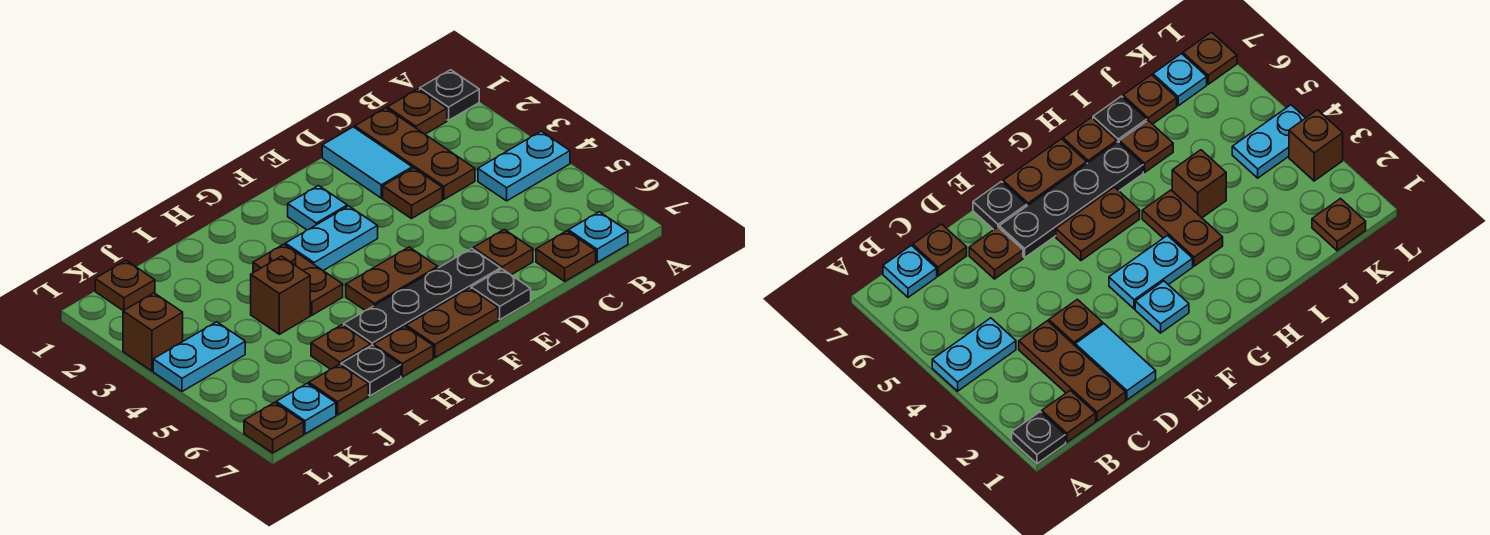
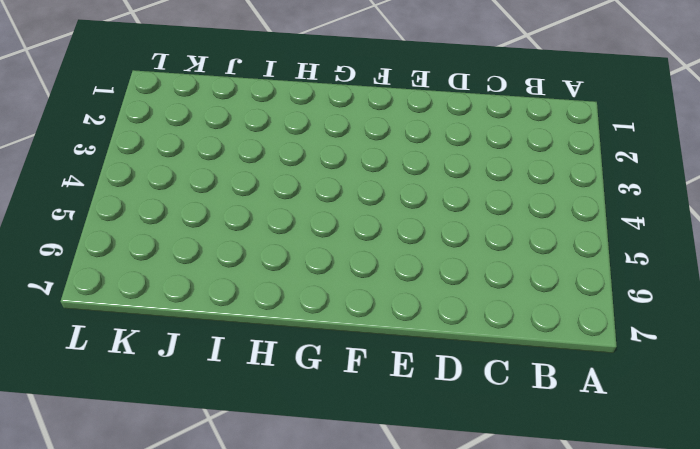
none -> black plate A1 level 1
none -> cyan plate A4:B4 level 1
none -> brown plate B1 level 1

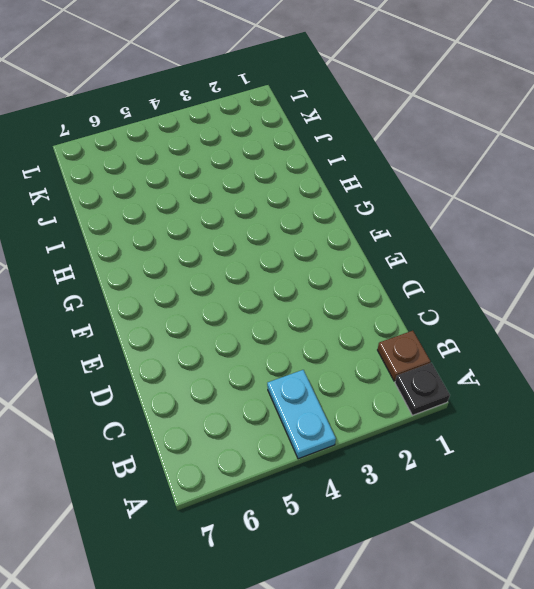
none -> cyan plate B7 level 1
none -> brown plate C1:C3 level 1
none -> brown plate C7 level 1

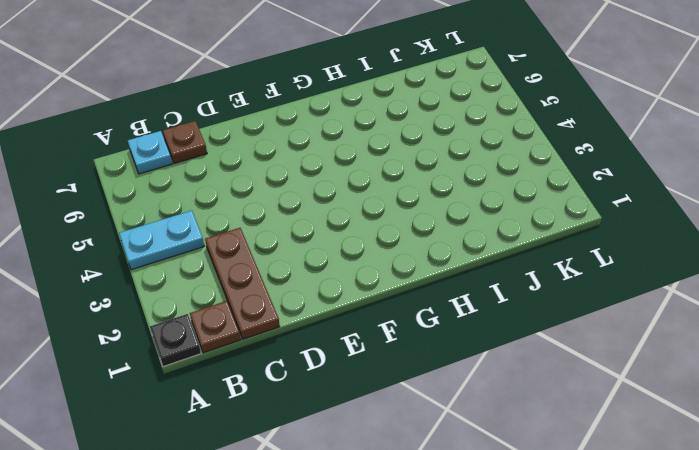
none -> cyan tile D1:D2 level 1
none -> brown plate D3 level 1
none -> brown plate D6 level 1

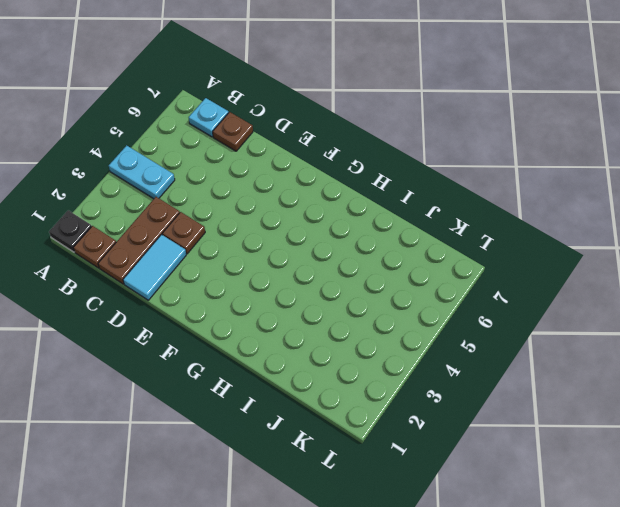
none -> brown plate D6 level 1
none -> black plate E6:H6 level 1
none -> black plate E7 level 1

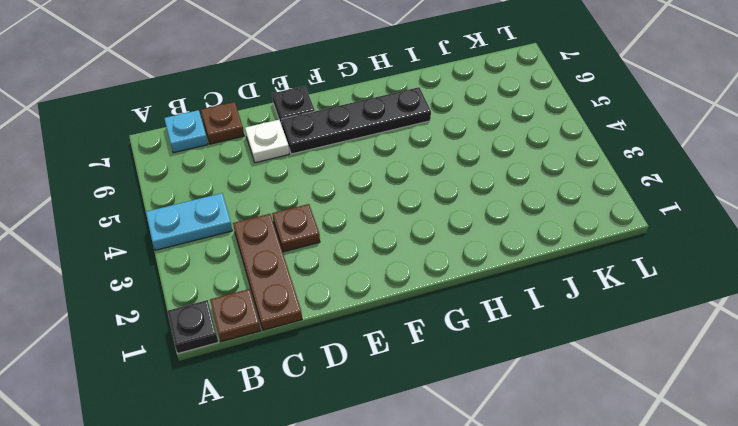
white plate D6 level 1 -> brown plate D6 level 1
none -> cyan tile D1:D2 level 1
none -> cyan plate F2 level 1
none -> cyan plate F3:G3 level 1

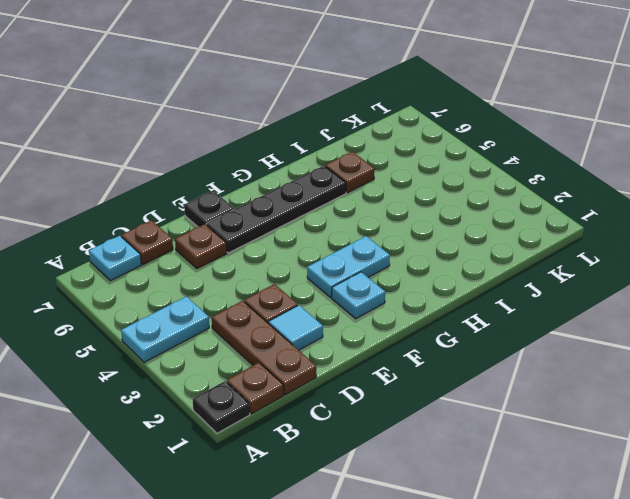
cyan tile D2 level 1 -> cyan tile D1:D2 level 1
none -> brown plate F5:G5 level 1
none -> brown plate F7:G7 level 1
none -> brown plate H3:H4 level 1

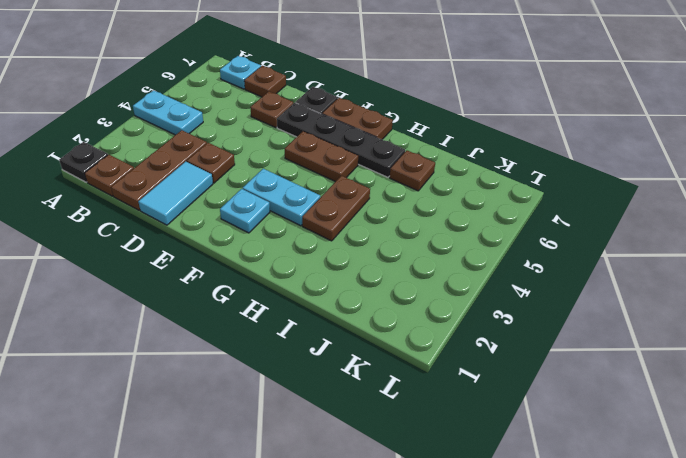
none -> brown plate H7 level 1
none -> brown brick I4 level 1
none -> black plate I7 level 1

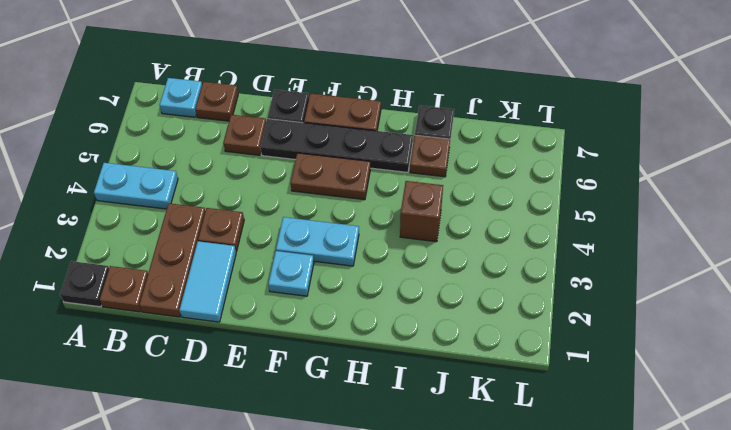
none -> brown plate H3:H4 level 1
none -> brown plate H7 level 1
none -> brown plate J7 level 1

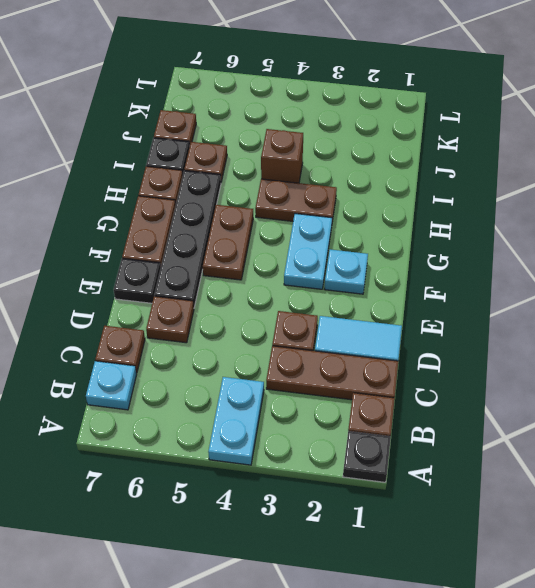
none -> brown plate K1 level 1
none -> cyan plate K4:L4 level 1
none -> cyan plate K7 level 1

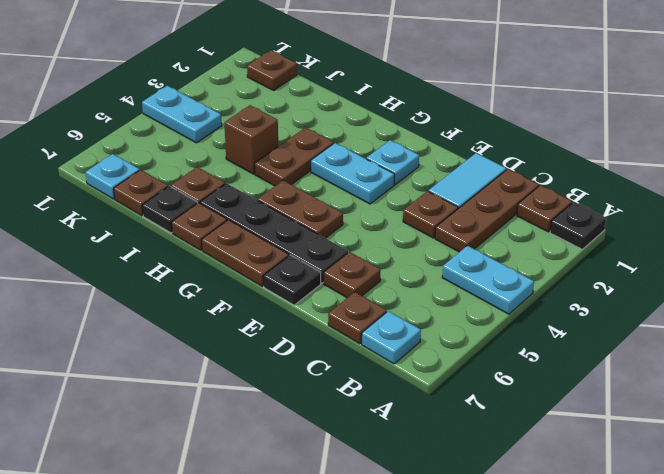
none -> brown brick L3 level 1
none -> brown plate L7 level 1

